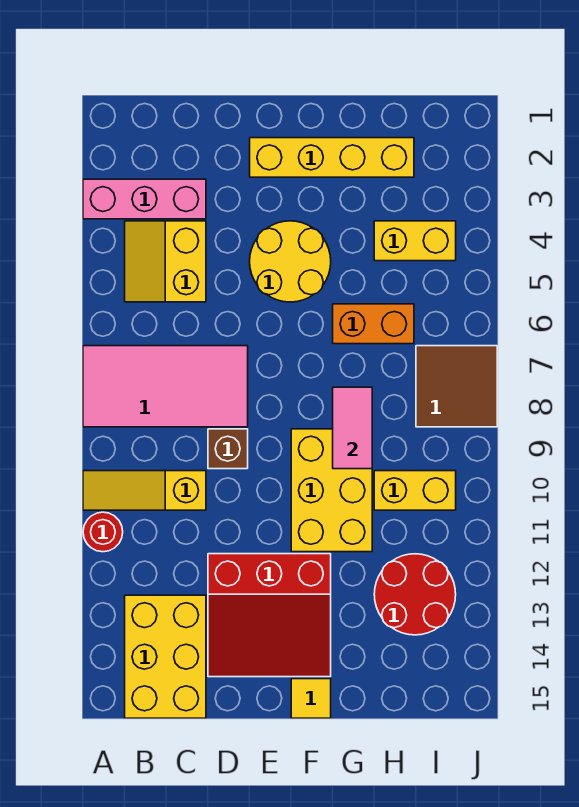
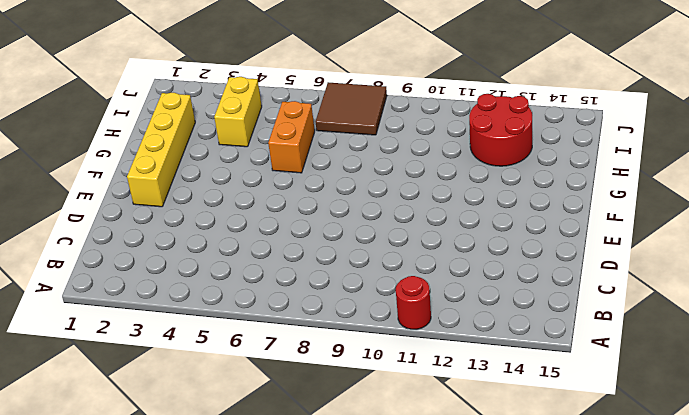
none -> pink brick A3:C3 level 1
none -> pink tile A7:D8 level 1
none -> yellow slope A10:C10 level 1 top C

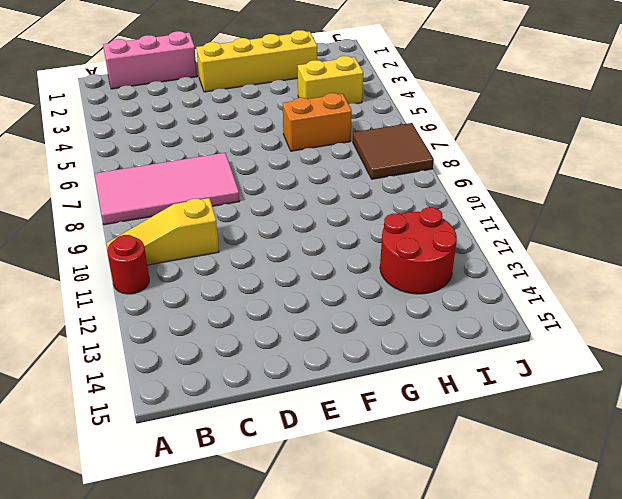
pink brick B1:D1 level 1 -> pink brick A3:C3 level 1
none -> yellow slope B4:C5 level 1 top C
none -> yellow brick B13:C15 level 1
none -> brown brick D9 level 1

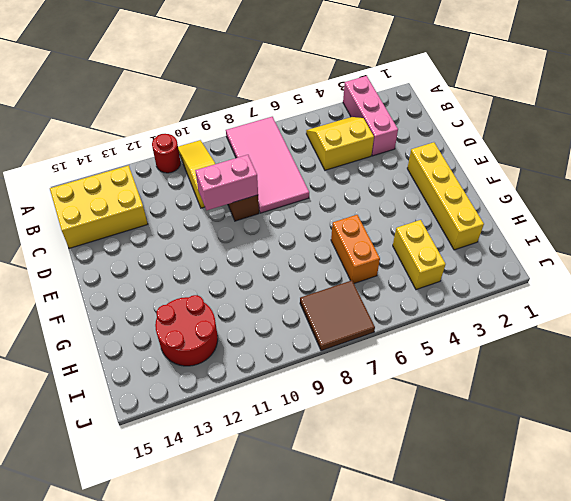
pink brick D9:D10 level 2 -> none
none -> red slope D12:F14 level 1 top 12
none -> yellow round brick E4:F5 level 1
none -> yellow brick F9:G11 level 1

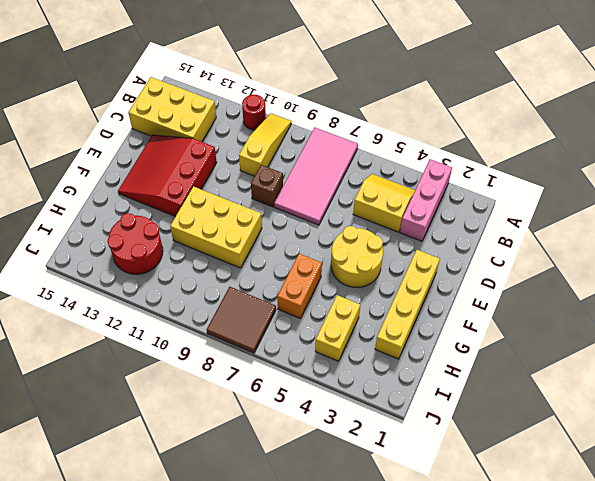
none -> yellow tile F15 level 1
none -> yellow brick H10:I10 level 1
none -> pink tile G8:G9 level 2

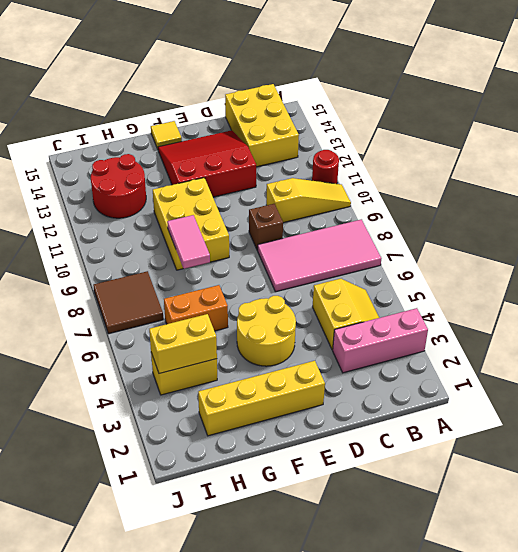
yellow brick H4:I4 level 2 -> yellow brick H10:I10 level 1

